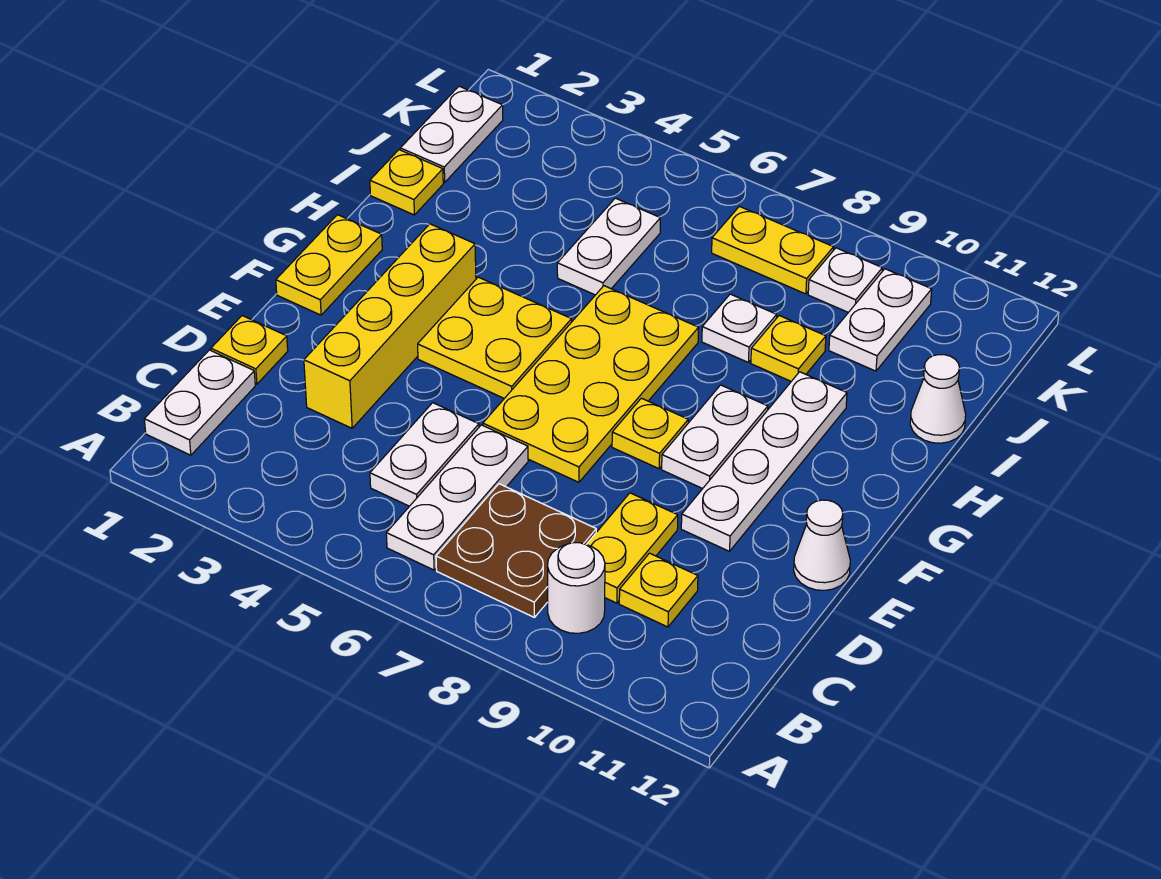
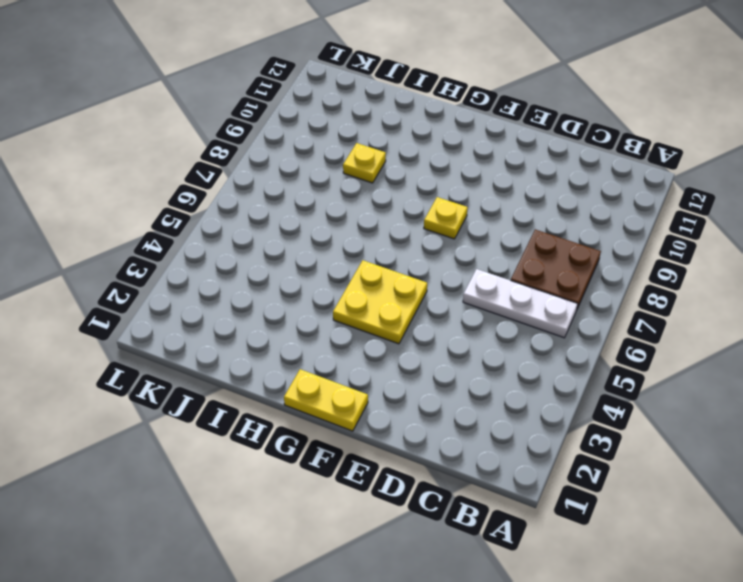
none -> white plate B1:C1 level 1
none -> white round brick B9 level 1
none -> white plate C5:D5 level 1

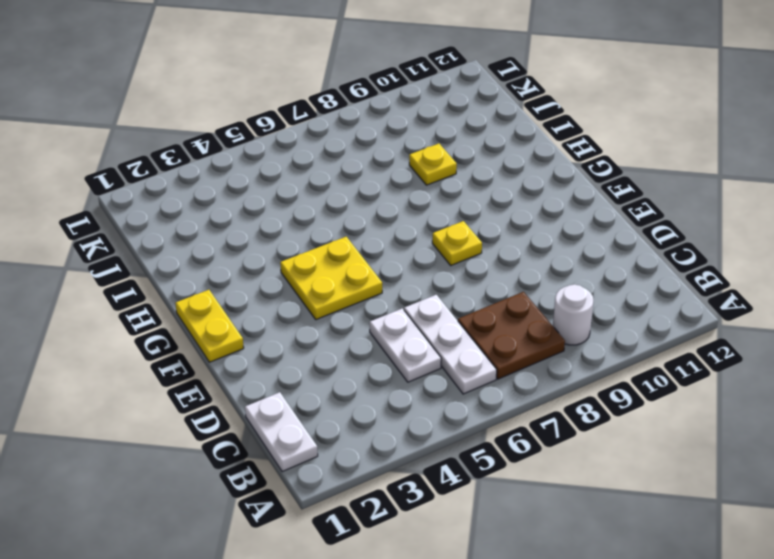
none -> yellow plate C9:D9 level 1
none -> yellow plate C10 level 1
none -> yellow plate D1 level 1

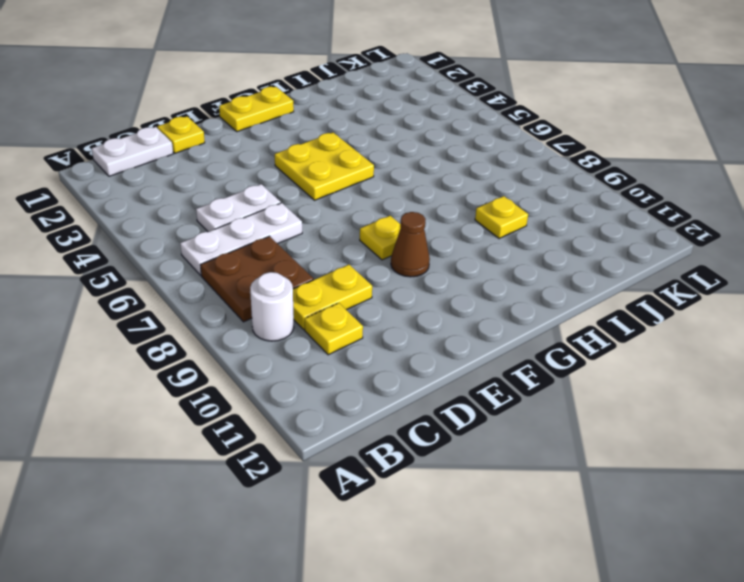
brown cone F9 level 1 -> white plate F9:G9 level 1
none -> yellow brick D3:G3 level 1
none -> yellow plate E6:H7 level 1
none -> white plate E10:H10 level 1

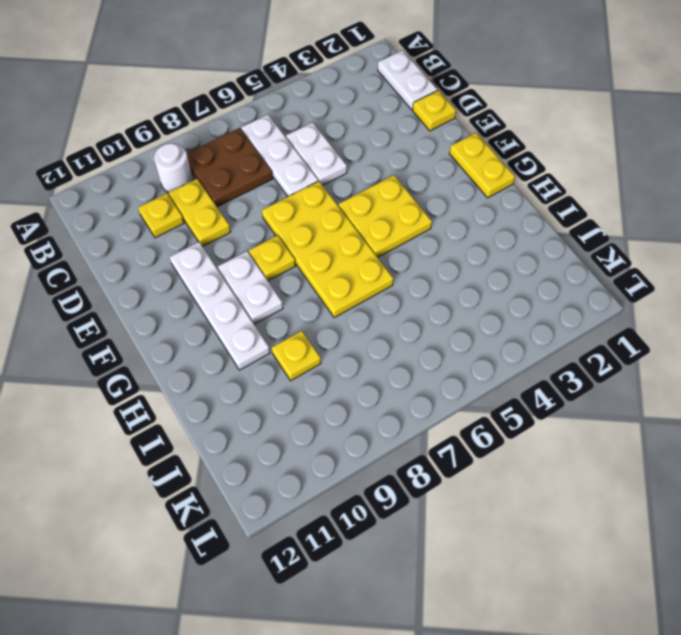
none -> yellow brick D3:G3 level 1
none -> white cone E12 level 1
none -> yellow plate I1 level 1

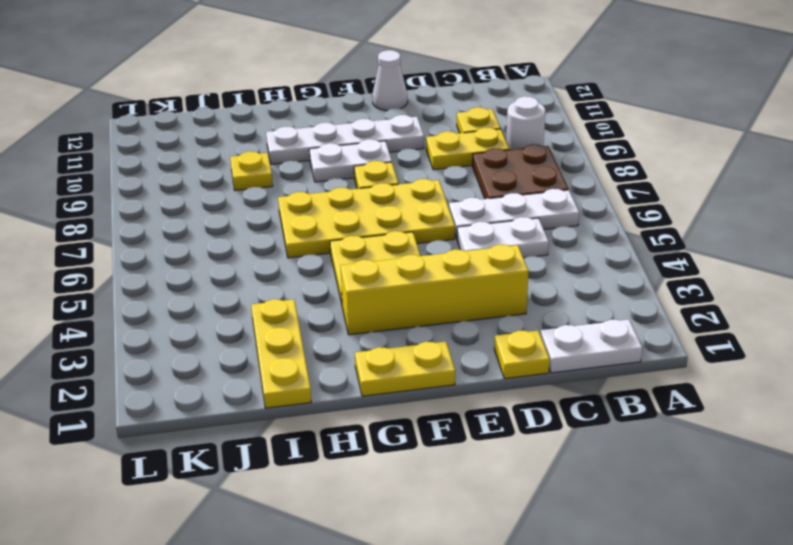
yellow plate I1:I3 level 1 -> yellow plate I1 level 1
none -> white plate I5:J5 level 1
none -> white plate I8 level 1
none -> white cone I12 level 1

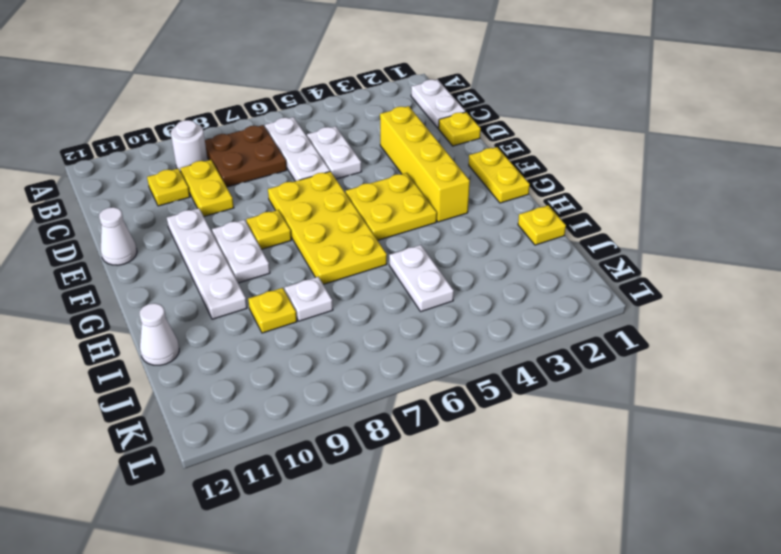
none -> white plate J1:K1 level 1
none -> white plate J10:K10 level 1
none -> yellow plate K7:K8 level 1

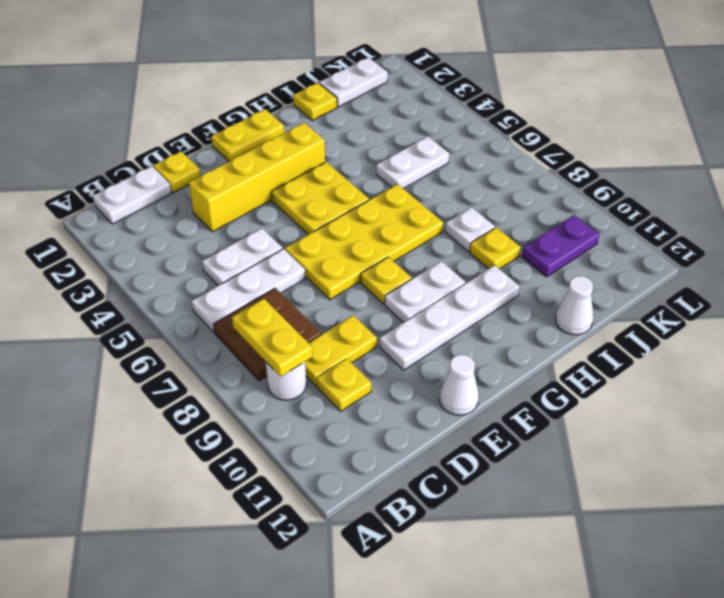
yellow plate B8:B9 level 2 -> yellow plate K7:K8 level 1
purple plate J10:K10 level 1 -> white plate J10:K10 level 1
none -> white plate K9 level 1

